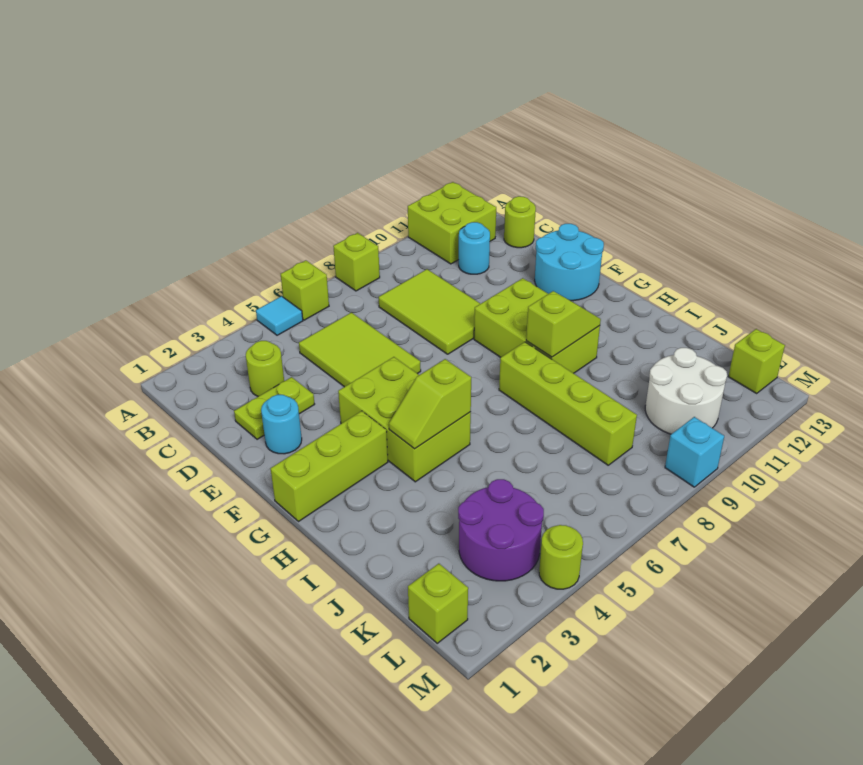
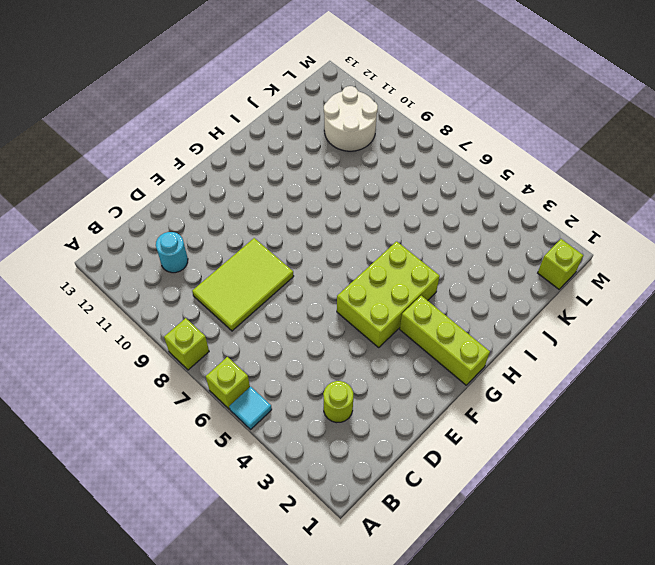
none -> lime brick A11:B12 level 1
none -> lime tile C5:E6 level 1
none -> lime round brick C13 level 1

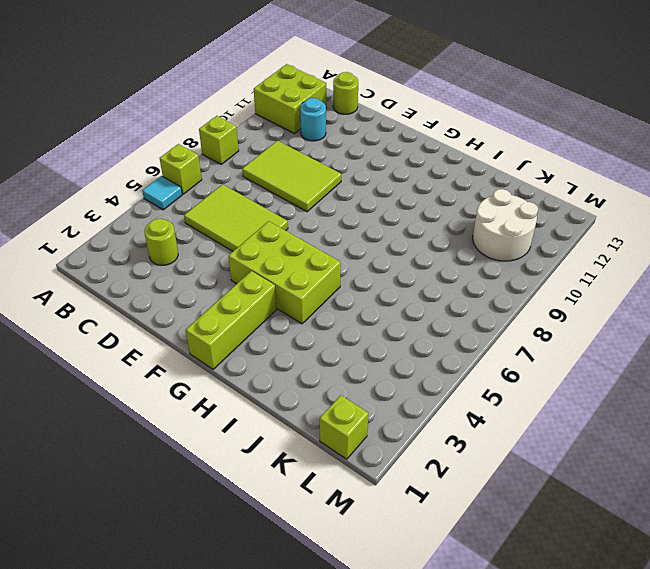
none -> lime plate D2:D3 level 1
none -> cyan round brick E2 level 1
none -> cyan round brick E12:F13 level 1

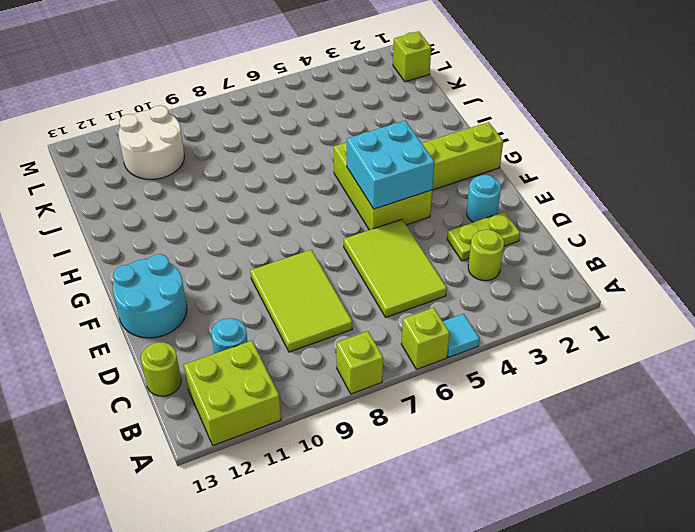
cyan brick F4:G5 level 2 -> none
none -> lime brick F9:H10 level 1
none -> lime brick H8:K8 level 1
none -> purple round brick K3:L4 level 1

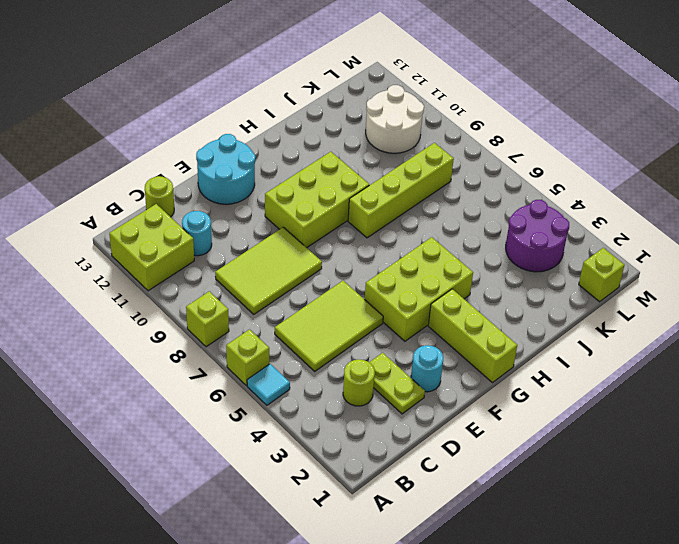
none -> lime brick L13 level 1
none -> lime round brick M4 level 1
none -> cyan brick M9 level 1

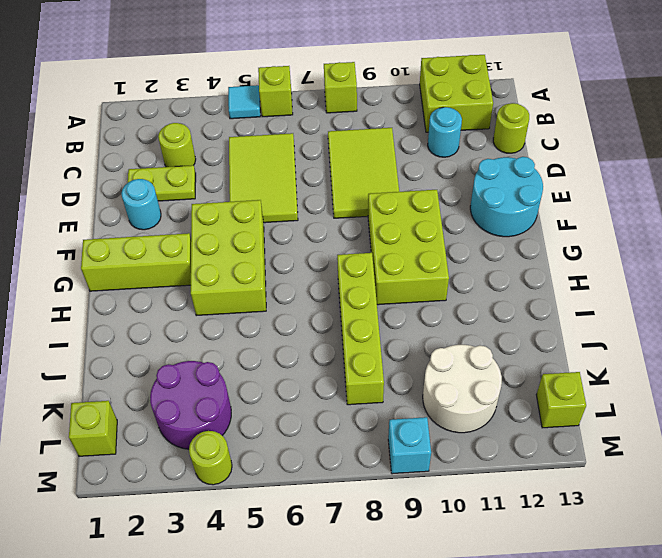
none -> lime slope H4:H5 level 2 top 5
none -> lime slope H9:H10 level 2 top 9

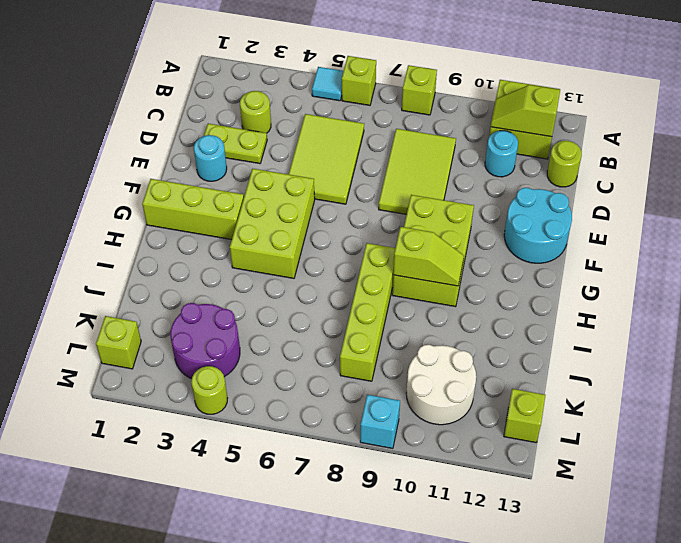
lime slope B11:B12 level 2 top 12 -> lime slope H4:H5 level 2 top 5

